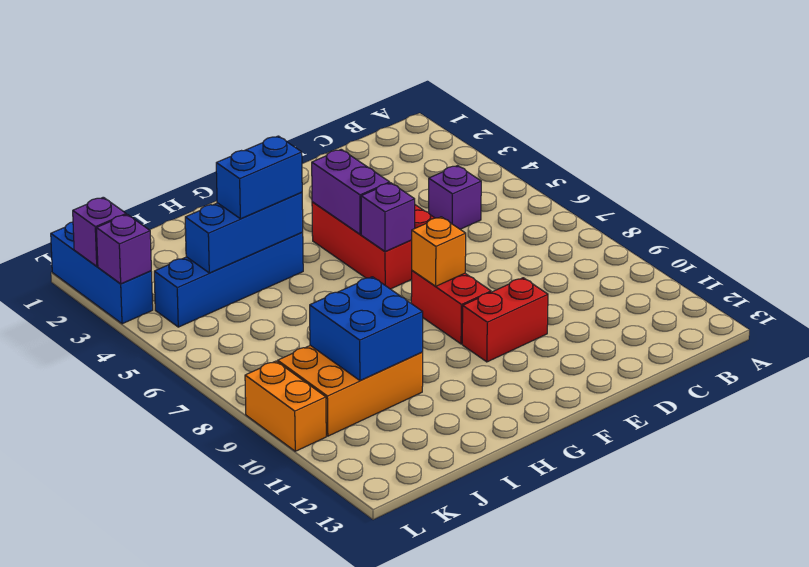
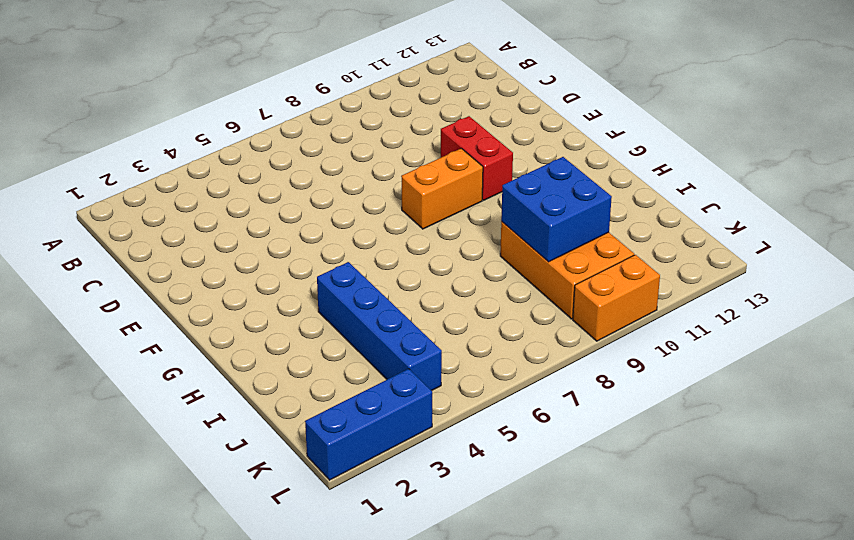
orange brick F8:F9 level 1 -> red brick F8:F9 level 1
none -> purple brick C5 level 1
none -> red brick E4:F6 level 1
none -> purple brick F4:F5 level 2

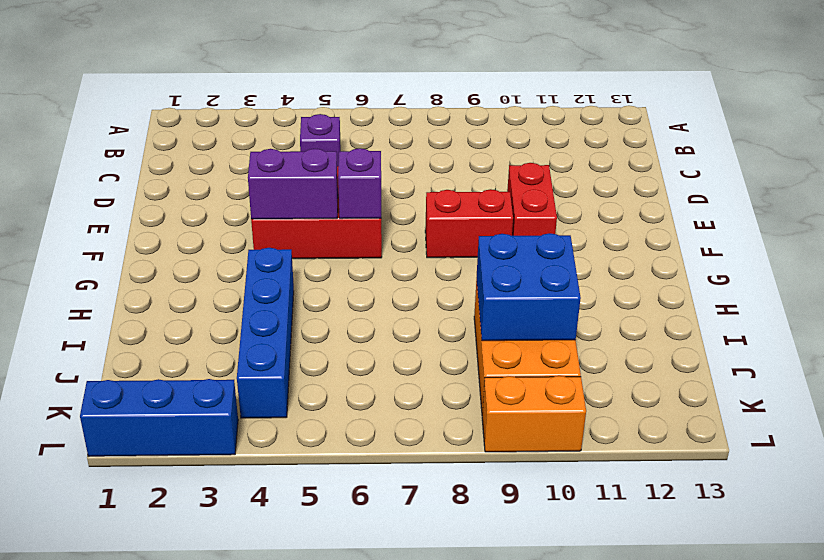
none -> orange brick F8 level 2
none -> blue brick H4:J4 level 2
none -> purple brick L2 level 2

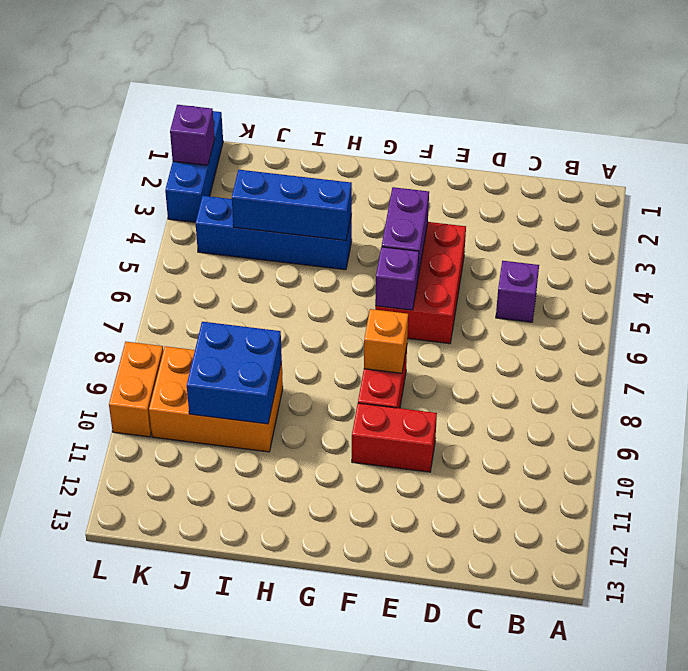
none -> purple brick L3 level 2
none -> blue brick H4:I4 level 3

